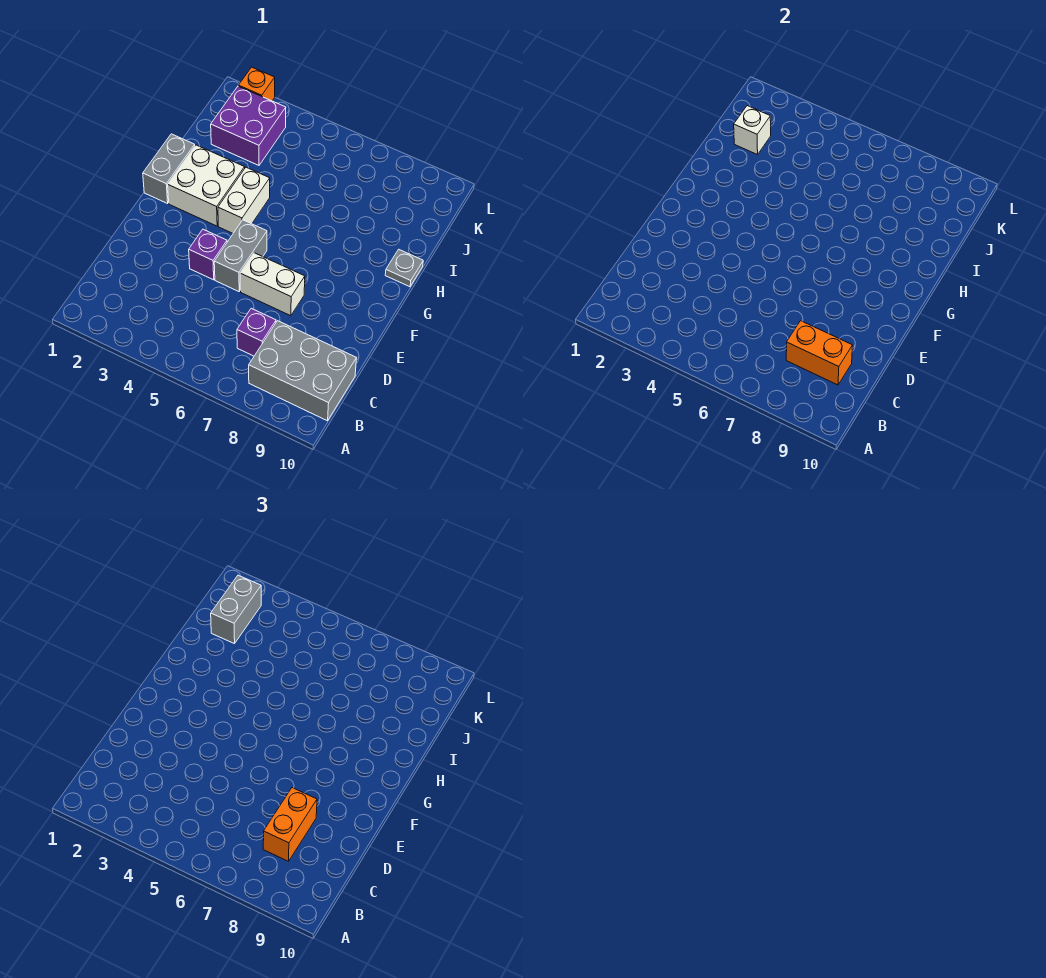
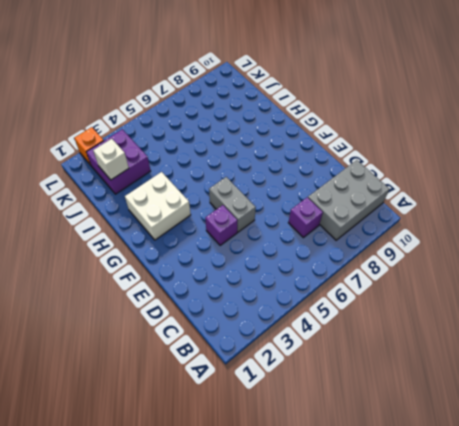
none -> white brick E6:E7 level 1
none -> grey brick G1:H1 level 1
none -> white brick G4:H4 level 1

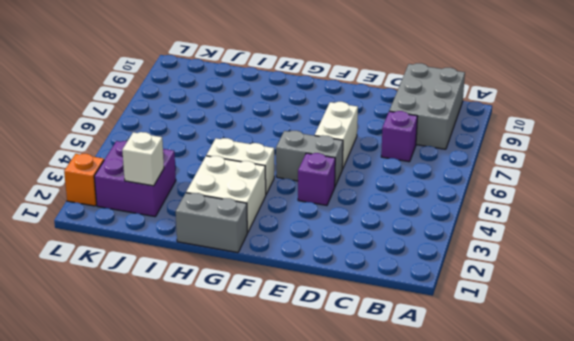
none -> grey plate H10 level 1
none -> orange brick C8:C9 level 2
none -> orange brick C8:D8 level 3

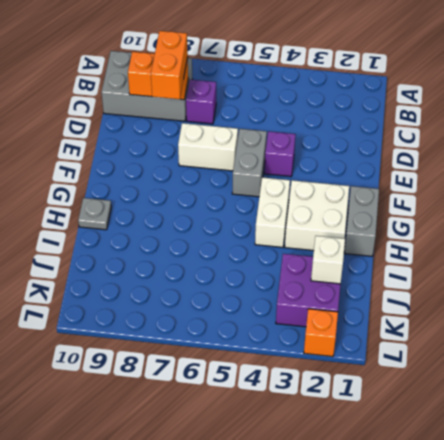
none -> grey brick J2:K2 level 3

